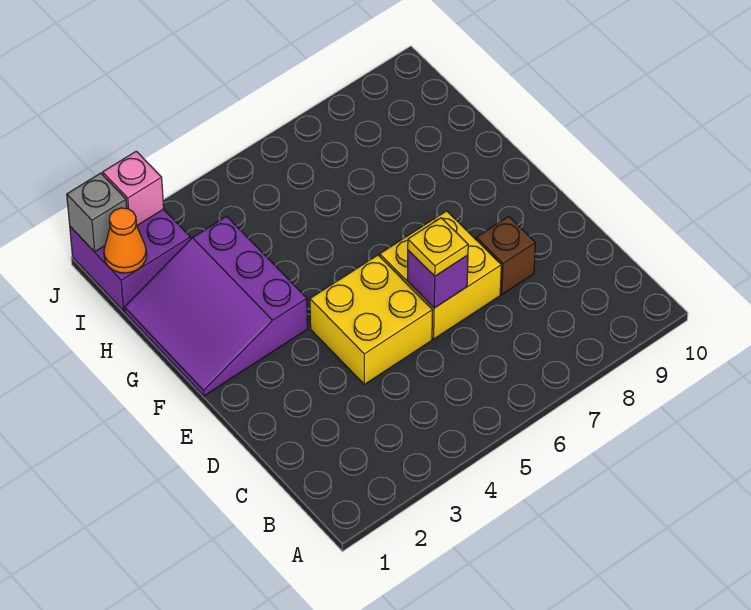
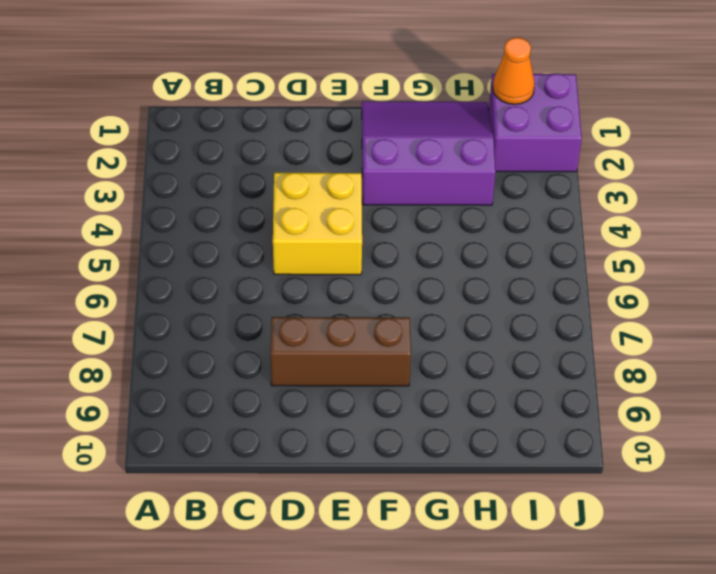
brown brick D8:F8 level 1 -> brown brick D8 level 1
none -> yellow brick D6:E7 level 1
none -> purple brick D6 level 2

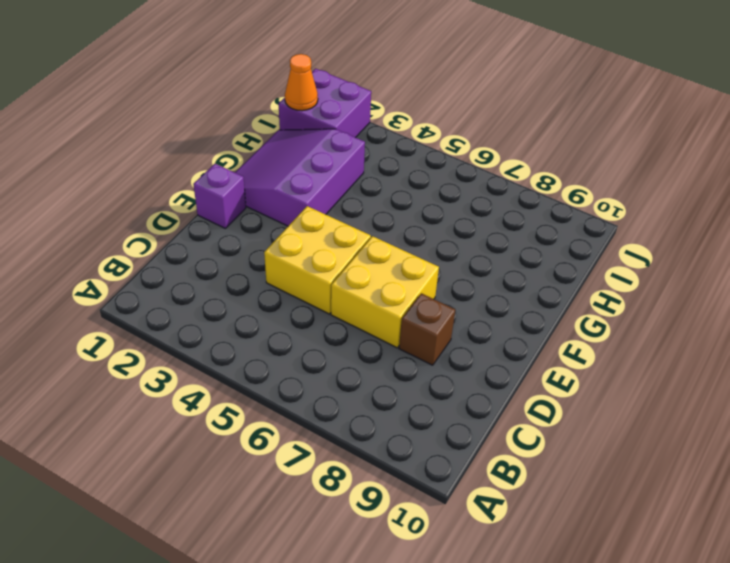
purple brick E1 level 1 -> purple brick D6 level 2
none -> grey brick J1 level 2
none -> pink brick J2 level 2

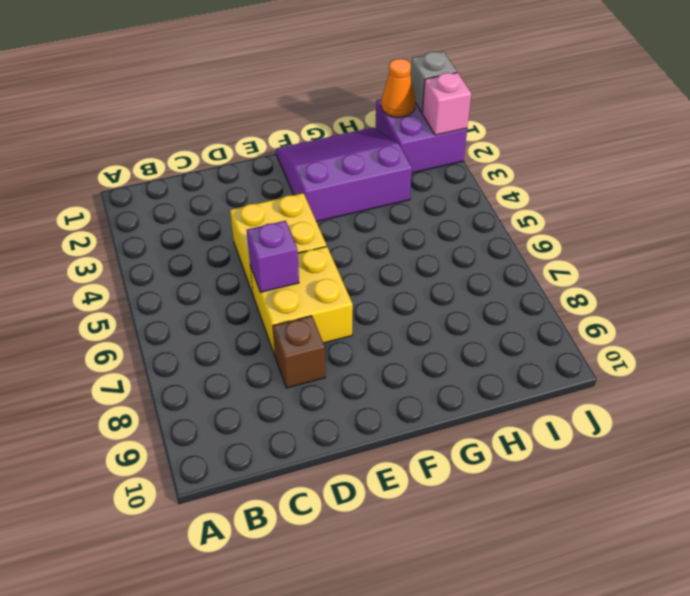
none -> yellow plate D6 level 3

